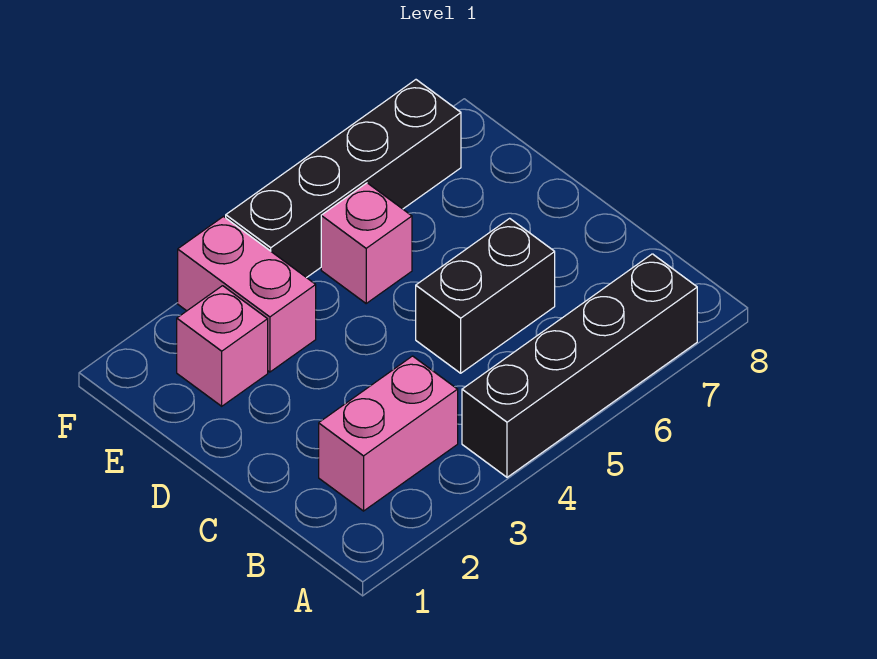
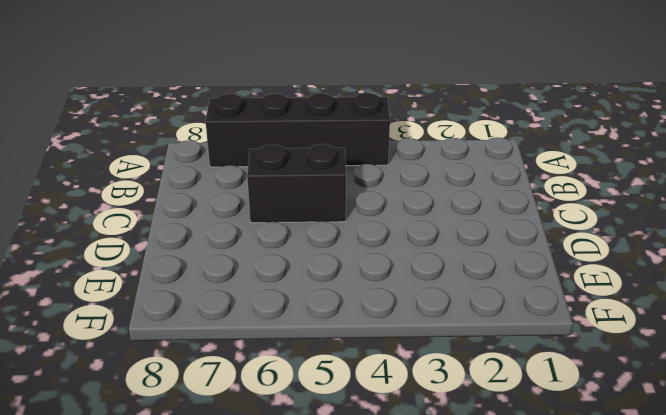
none -> pink brick B2:B3 level 1
none -> pink brick E2 level 1

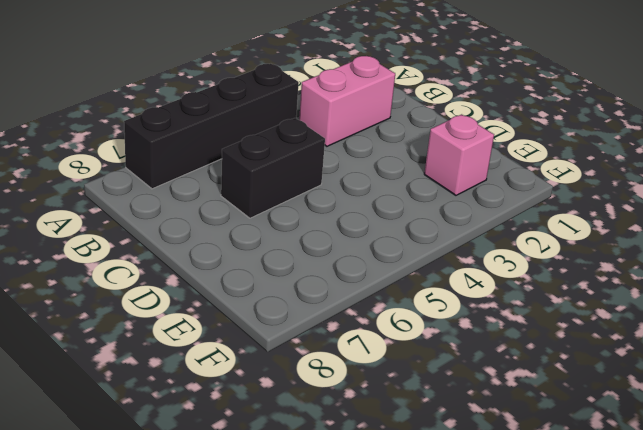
none -> pink brick E3:F3 level 1
none -> pink brick E5 level 1

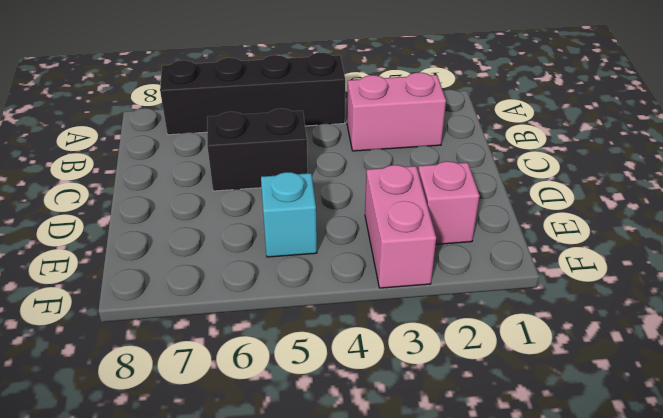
cyan brick E5 level 1 -> pink brick E5 level 1
none -> black brick F4:F7 level 1

